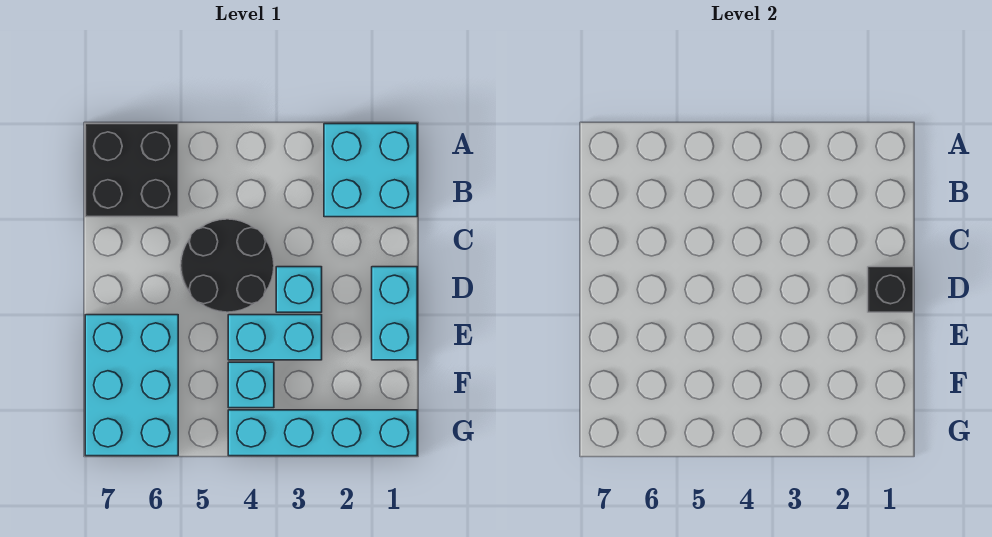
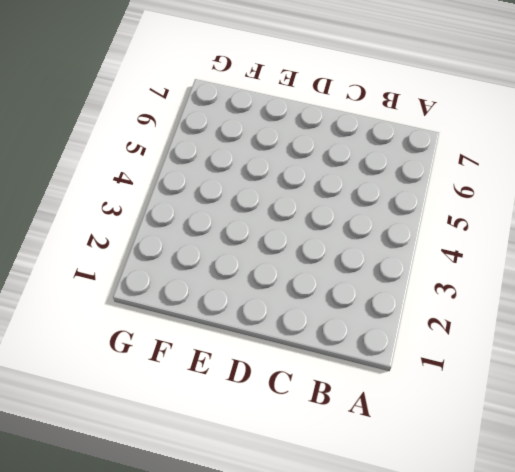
none -> cyan brick A1:B2 level 1
none -> black brick A6:B7 level 1

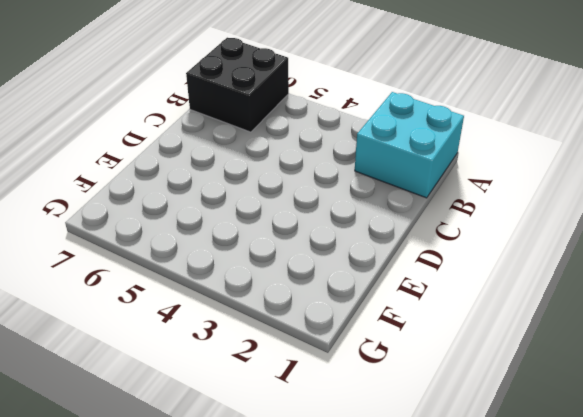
none -> black round brick C4:D5 level 1
none -> cyan brick D1:E1 level 1

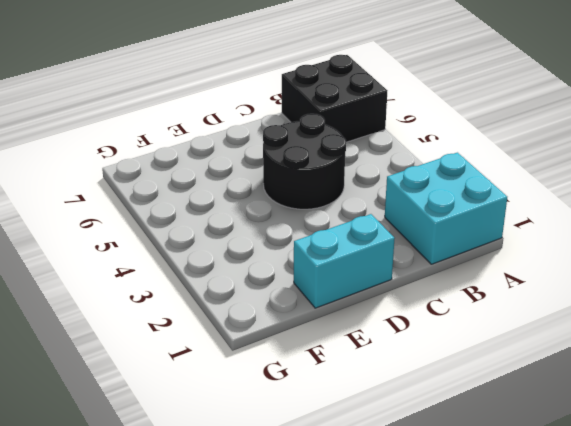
none -> cyan brick D3 level 1
none -> cyan brick E3:E4 level 1

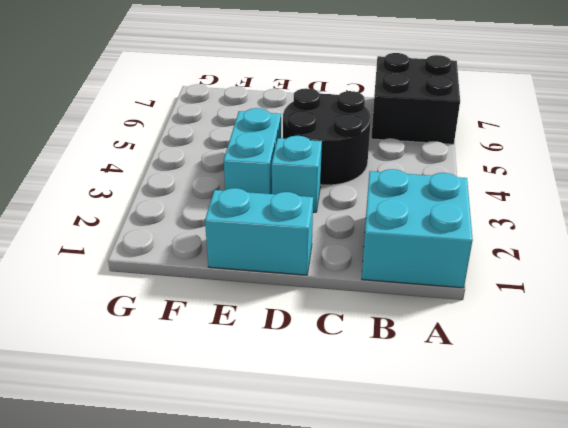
none -> cyan brick E6:G7 level 1
none -> cyan brick F4 level 1

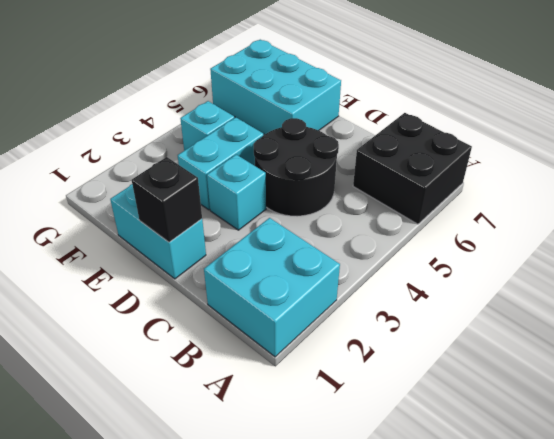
none -> cyan brick G1:G4 level 1

